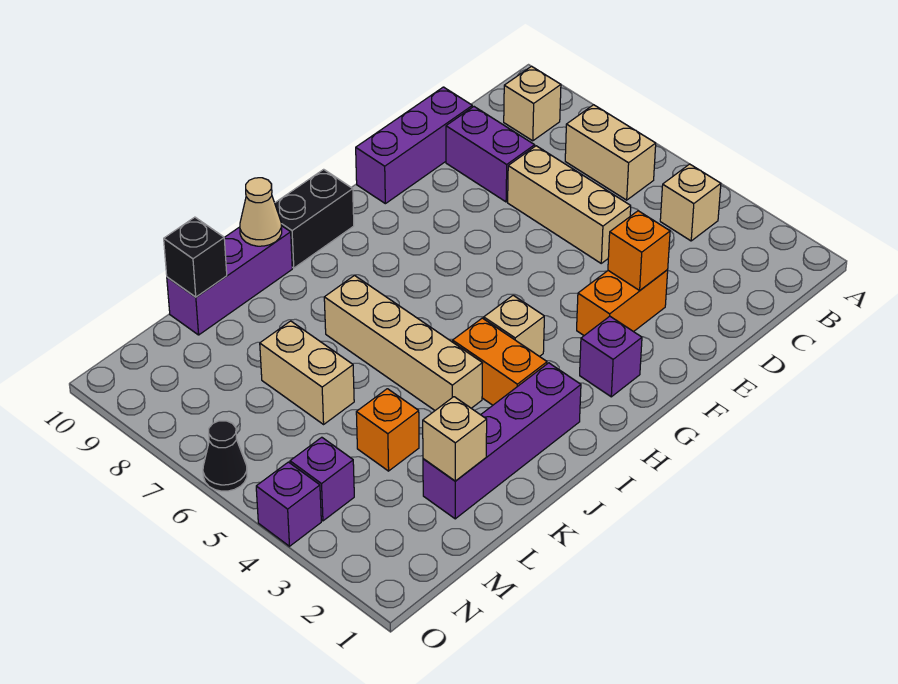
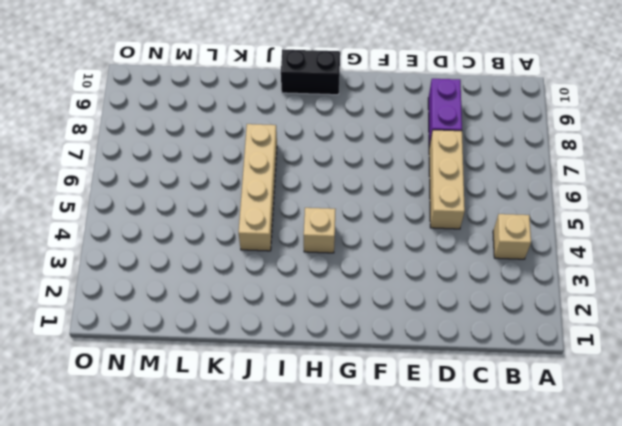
none -> tan brick B6:B7 level 1
none -> tan brick B9 level 1
none -> purple brick D10:F10 level 1

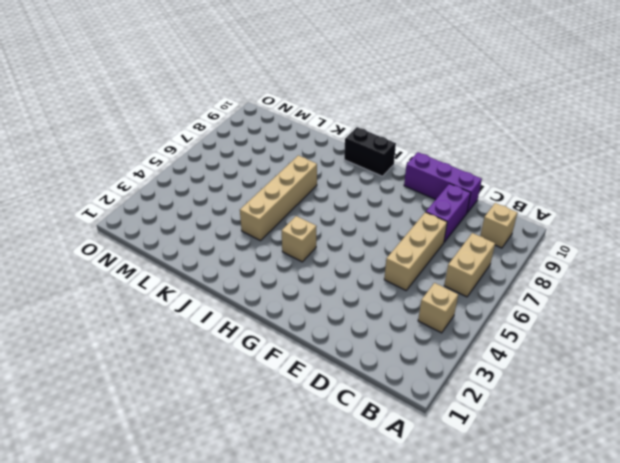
none -> orange brick E3:F3 level 1
none -> purple brick G2 level 1
none -> purple brick I2:L2 level 1

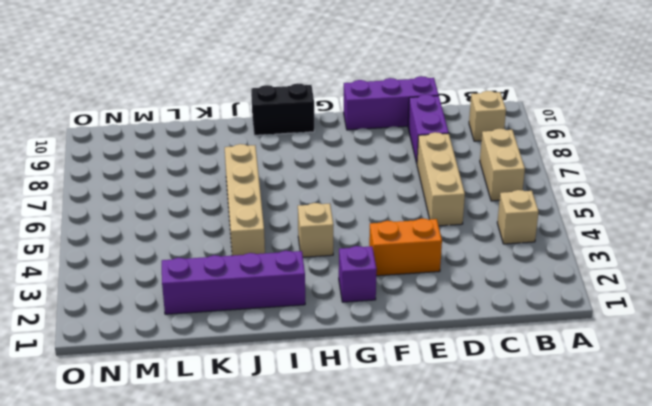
none -> orange brick I3:I4 level 1
none -> purple brick J10:L10 level 1
none -> orange brick L4 level 1

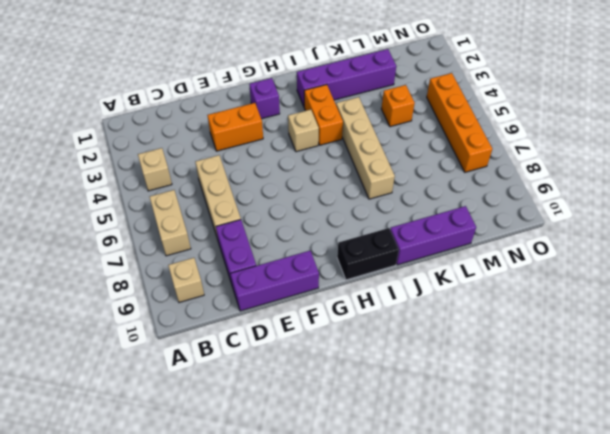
orange brick N4:N7 level 1 -> purple brick N4 level 1
none -> tan brick L6:L7 level 1
none -> purple brick O4 level 1
none -> black cone O6 level 1

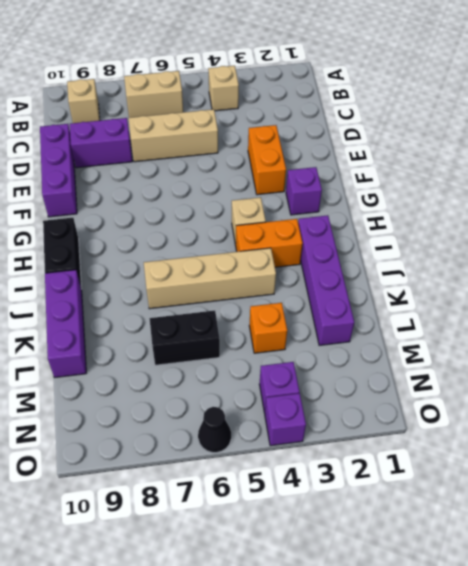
black brick L6:L7 level 1 -> tan brick L6:L7 level 1
none -> orange brick E3 level 2
none -> tan cone J10 level 2
none -> tan brick L2 level 2

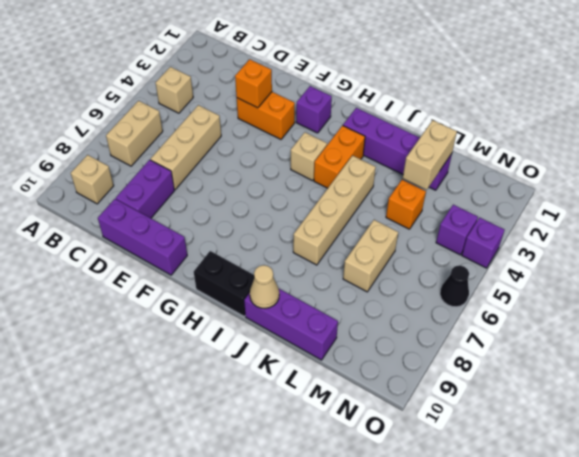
tan brick L2:L3 level 2 -> tan brick L2 level 2
none -> black brick L10 level 2

